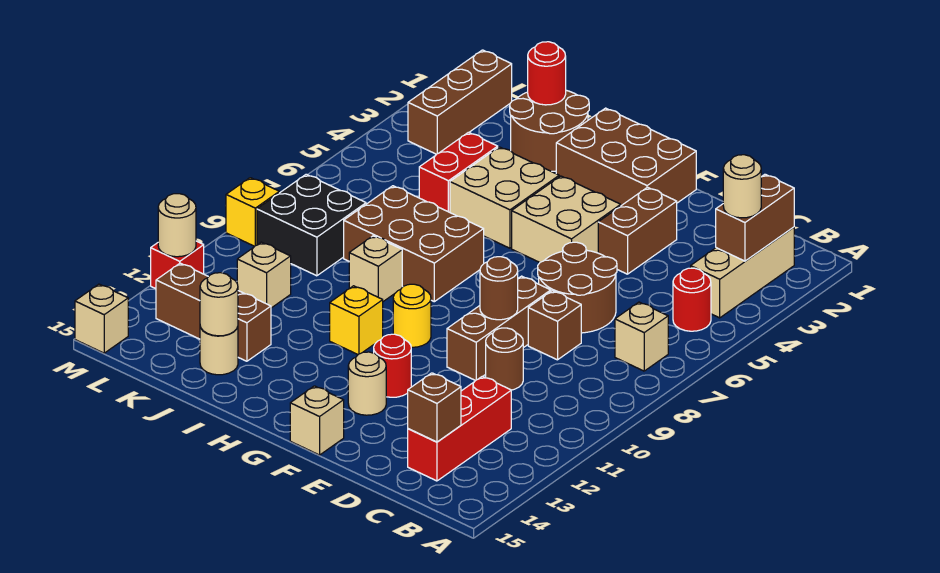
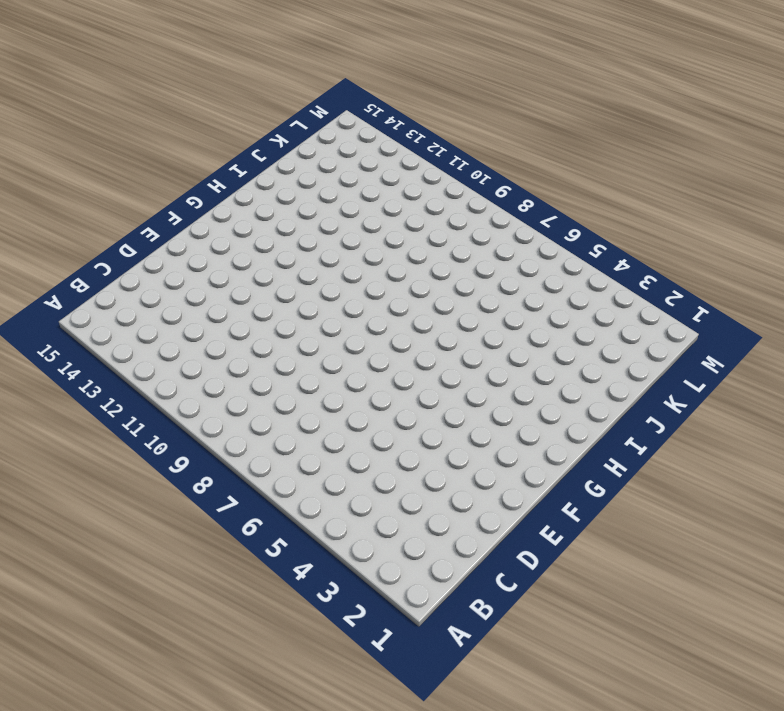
none -> tan brick B2:B4 level 1
none -> red round brick B5 level 1
none -> tan brick B7 level 1
none -> red brick C12:C14 level 1

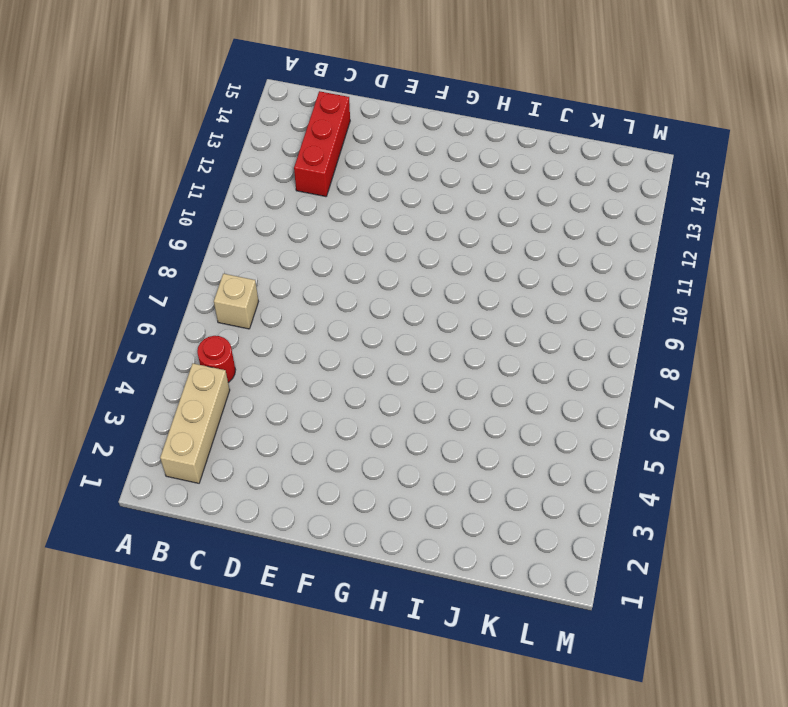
none -> brown round brick D6:E7 level 1
none -> brown brick D8 level 1
none -> brown round brick D10 level 1
none -> brown brick E3:E4 level 1

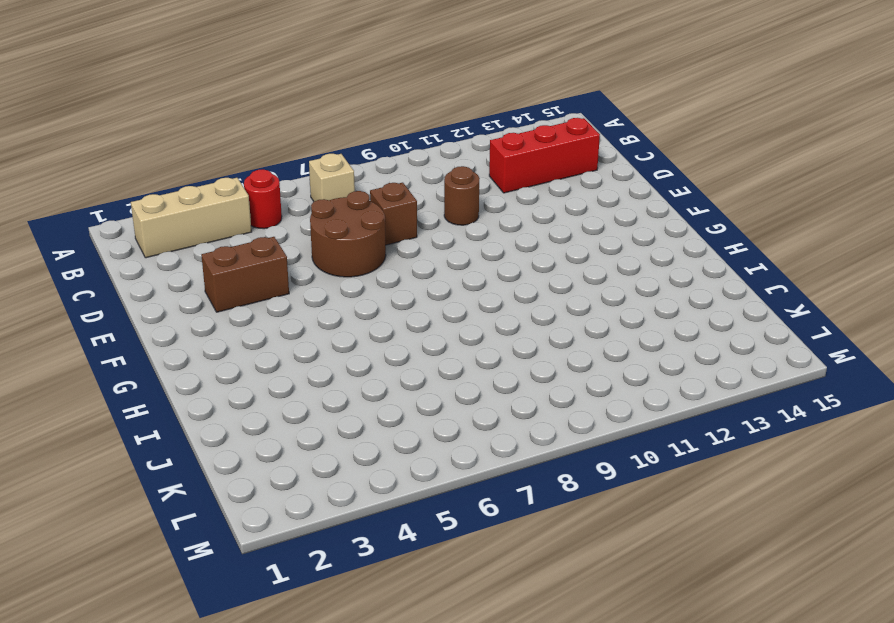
none -> brown brick E8:E10 level 1
none -> brown brick F1:H2 level 1
none -> tan brick F4:G5 level 1
none -> red round brick F12 level 1

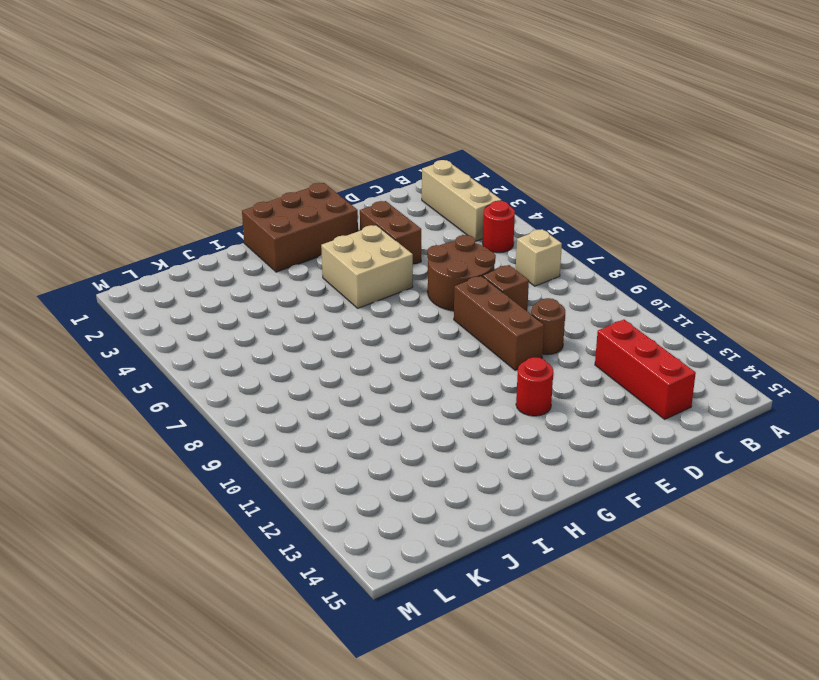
none -> tan round brick F13 level 1
none -> tan brick F15 level 1
none -> yellow round brick G10 level 1
none -> tan brick H4:I5 level 1

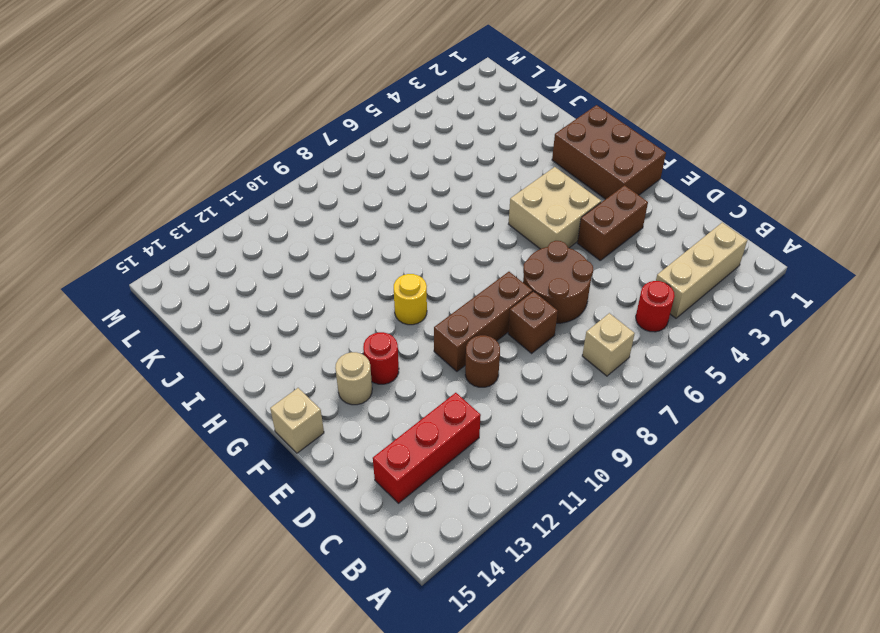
none -> tan brick H4:I5 level 1
none -> brown brick H7:J8 level 1
none -> yellow brick H11 level 1
none -> brown round brick I1:J2 level 1

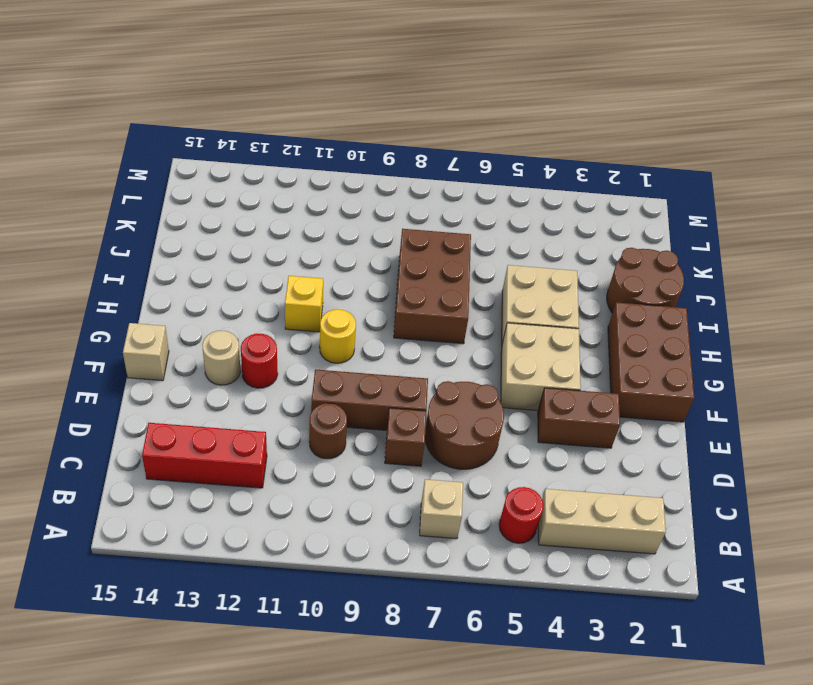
none -> tan brick I9 level 1
none -> red brick J4:J5 level 1
none -> brown brick J13:L13 level 1
none -> tan round brick J14 level 1

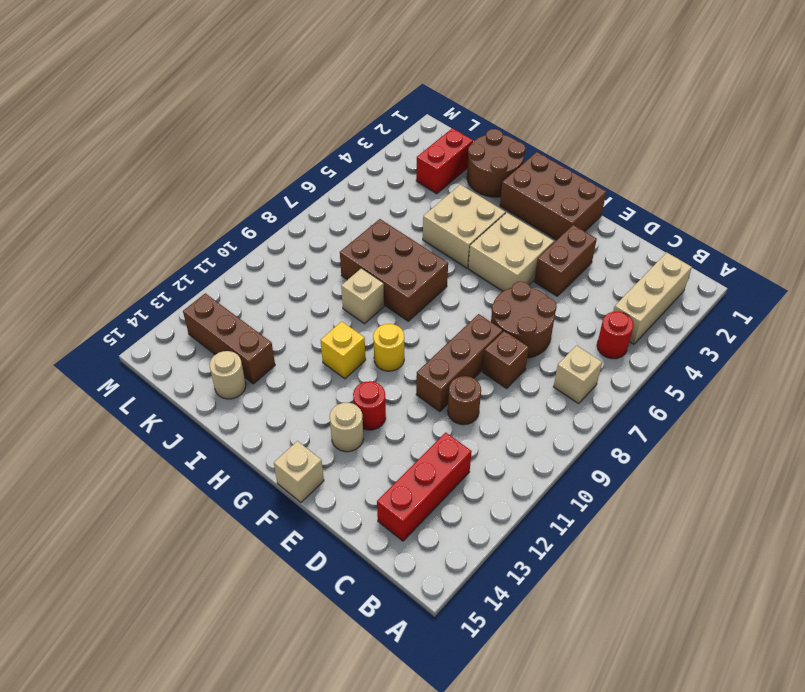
red brick K2:K3 level 1 -> red brick J4:J5 level 1
none -> black brick K8:L9 level 1
none -> tan brick K11 level 1
none -> brown brick L1:L3 level 1
none -> yellow brick M9 level 1

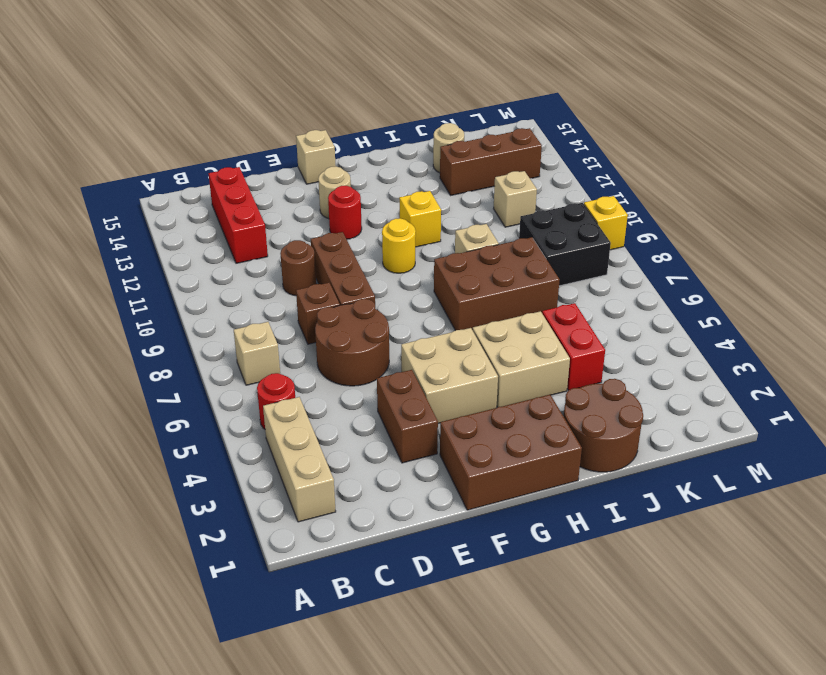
none -> brown brick L1:L3 level 1
none -> red brick M12 level 1
none -> tan brick M15 level 1
none -> brown brick B2:B3 level 2

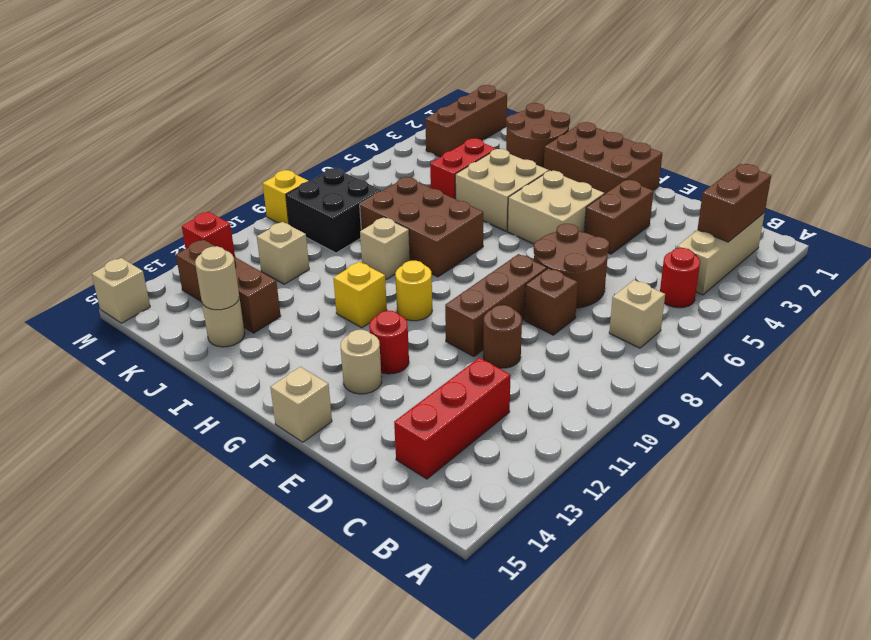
none -> brown brick C14 level 2
none -> brown round brick E9 level 2
none -> red round brick J1 level 2
none -> tan round brick M12 level 2

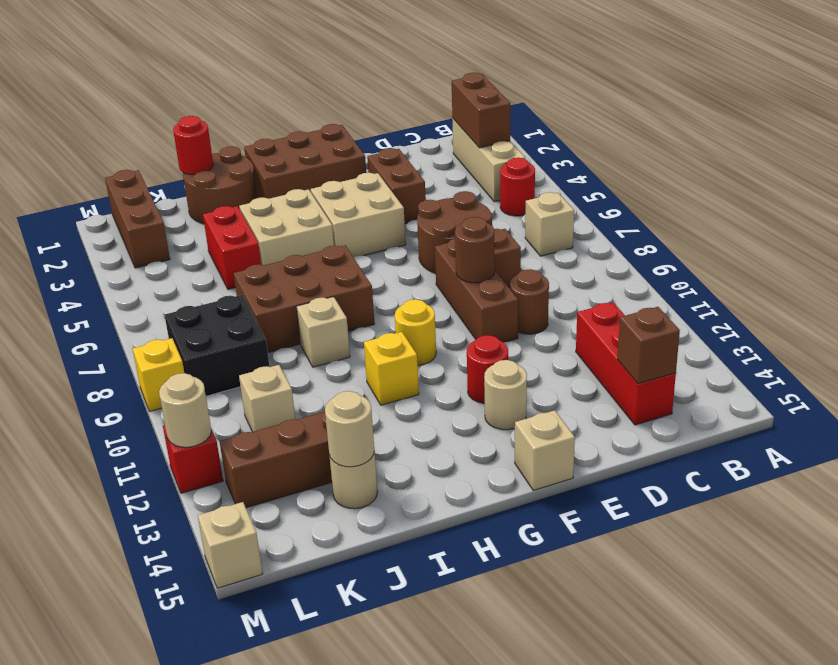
none -> tan round brick B3 level 3

